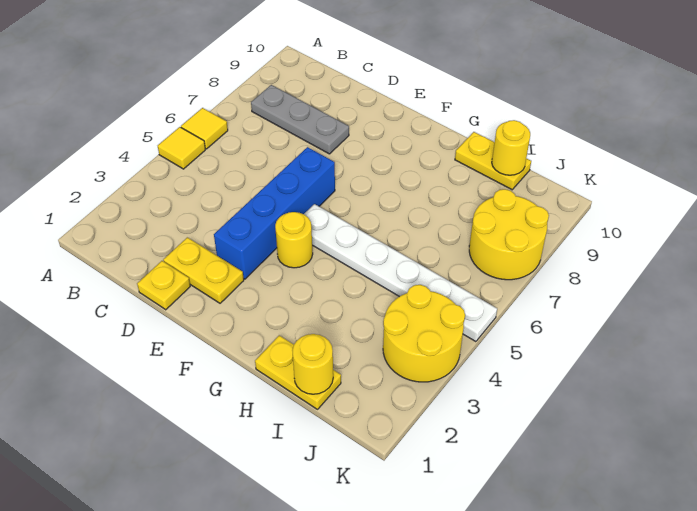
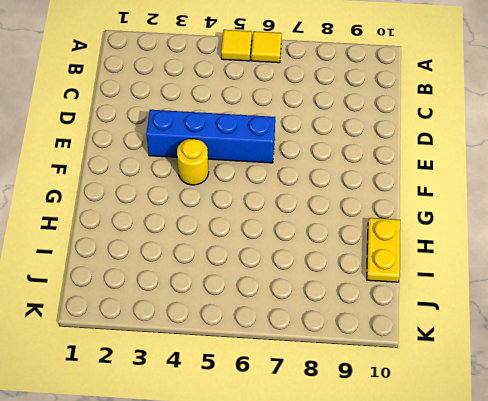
none -> grey plate B8:D8 level 1
none -> yellow plate D1 level 1
none -> yellow plate D2:E2 level 1

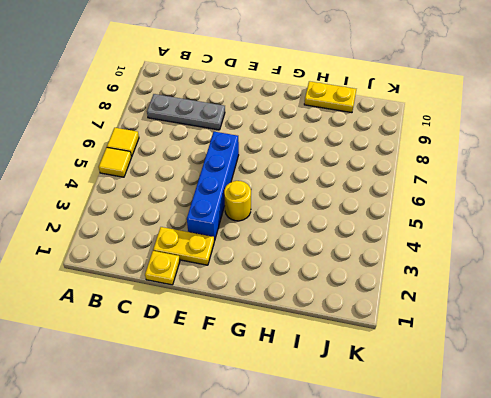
none -> white plate F5:K5 level 1
none -> yellow plate H1:I1 level 1
none -> yellow round brick J3:K4 level 1

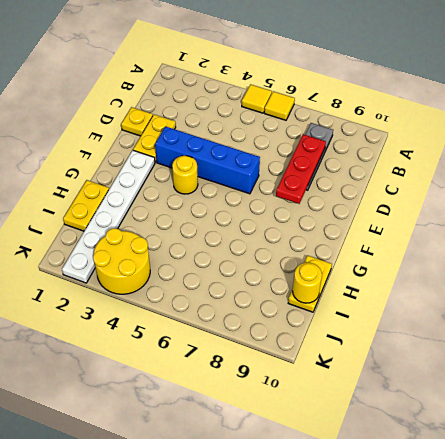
red plate C8:E8 level 2 -> none
white plate F2:K2 level 1 -> white plate F5:K5 level 1
none -> yellow round brick J7:K8 level 1
none -> yellow round brick I1 level 2

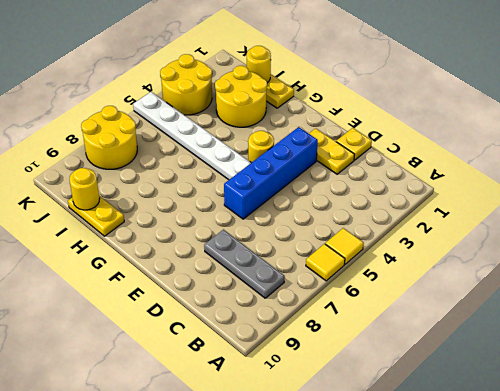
yellow round brick H2:I3 level 1 -> none

